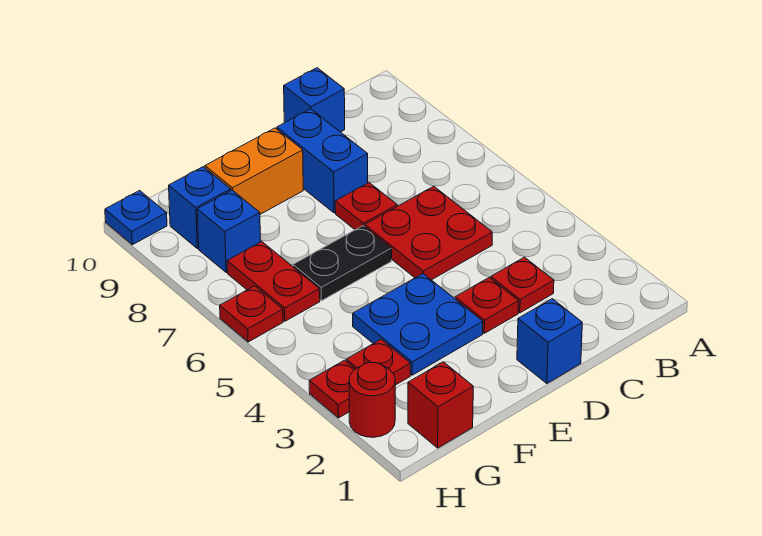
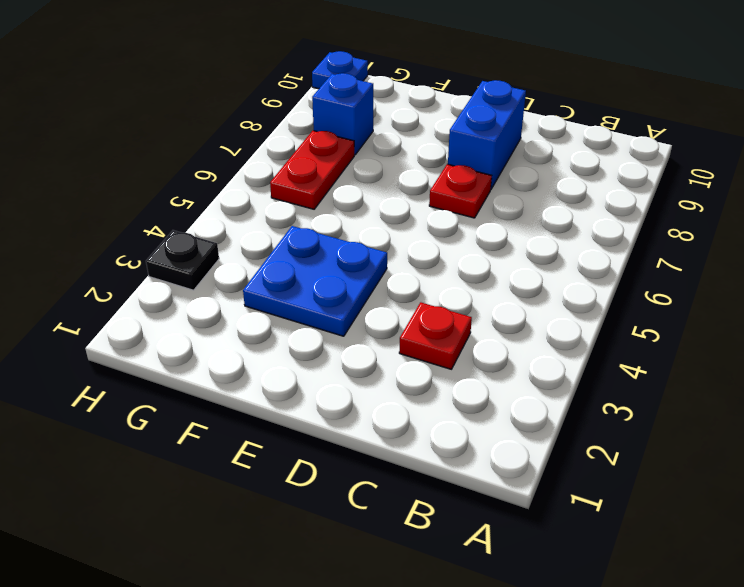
black plate H3 level 1 -> red plate H3 level 1
none -> red plate C5:D6 level 1
none -> blue brick C10 level 1
none -> blue brick D1 level 1

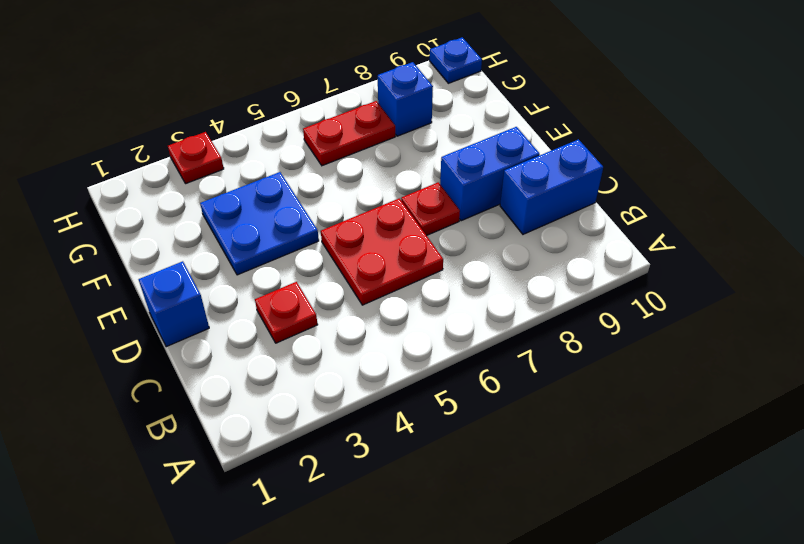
blue brick C9:C10 level 1 -> blue brick C10 level 1
none -> red plate D3 level 1
none -> black plate E6:F6 level 1
none -> orange brick E9:F9 level 1

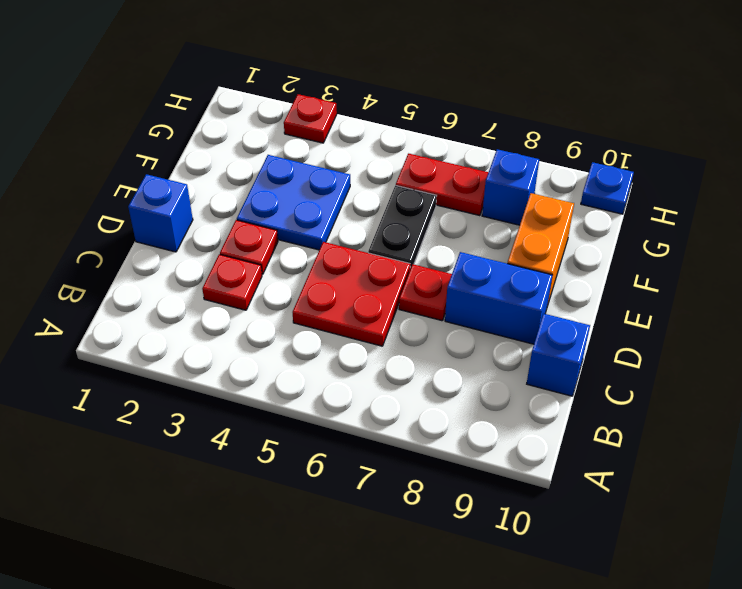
none -> red brick G1 level 1
none -> red plate G3 level 1
none -> blue brick G9 level 1

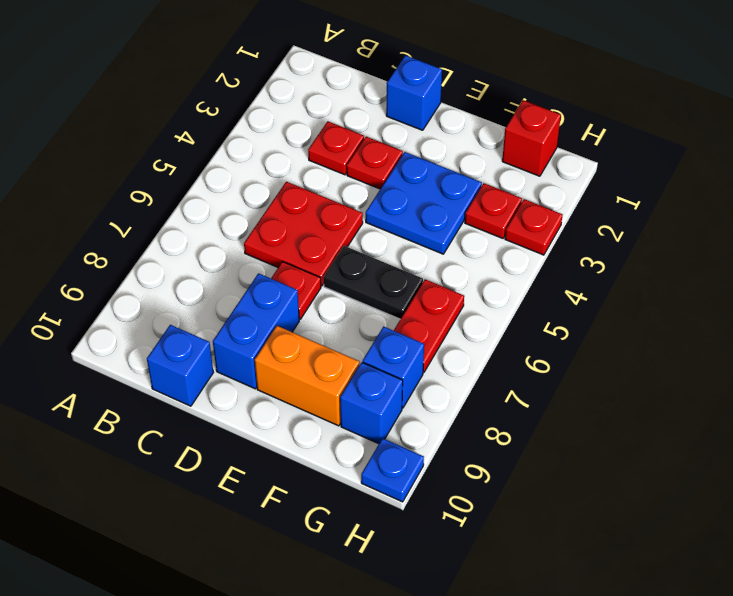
none -> red round brick H2 level 1
none -> red plate H6 level 1

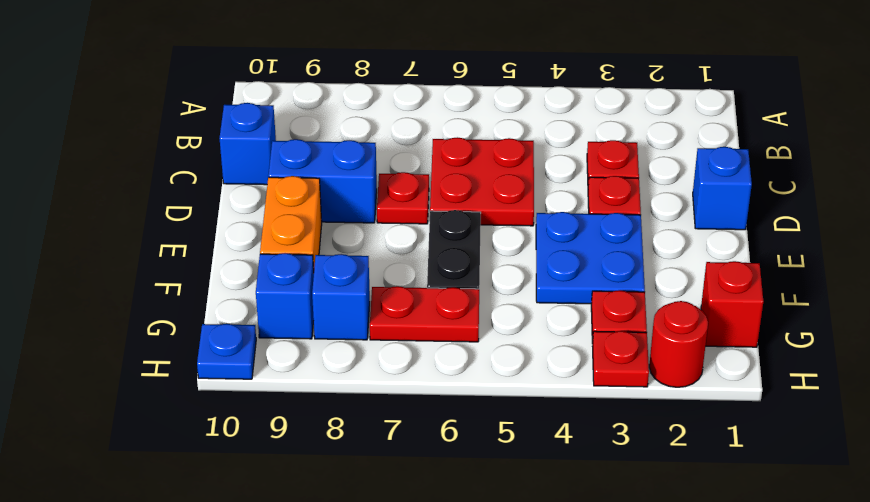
none -> red plate H6 level 1

